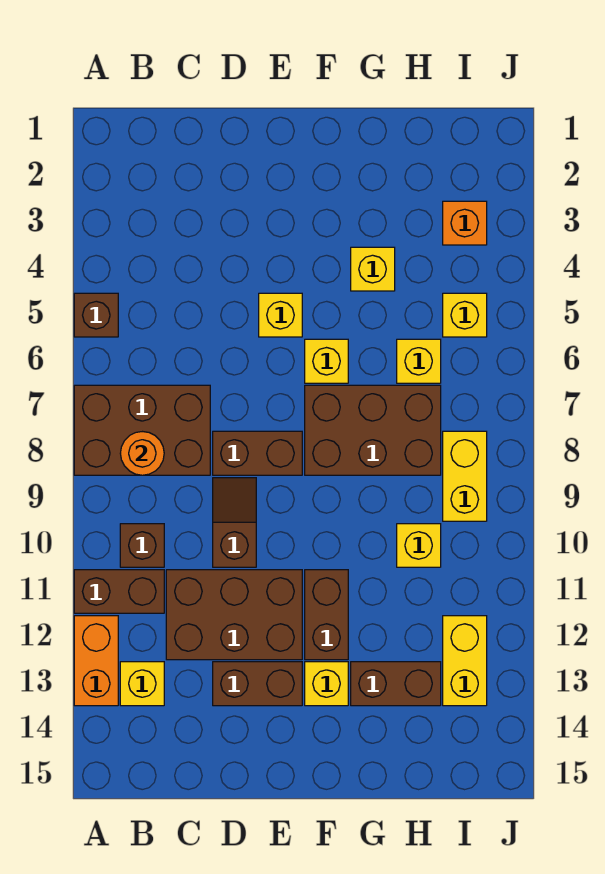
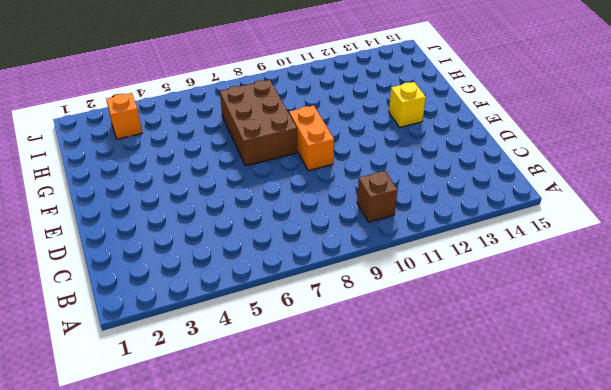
orange brick E9:F9 level 1 -> orange brick A12:A13 level 1
none -> brown brick A5 level 1
none -> brown brick A7:C8 level 1
none -> brown brick A11:B11 level 1

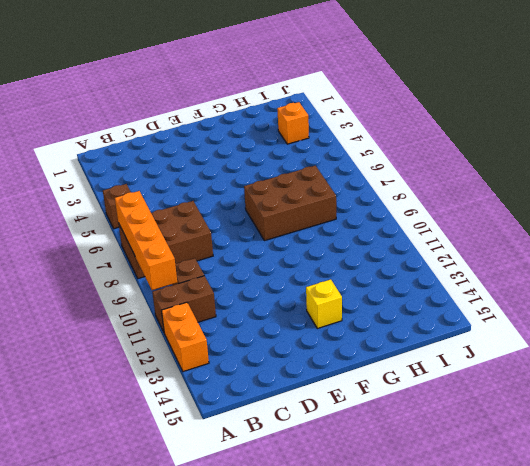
orange brick A7:A10 level 2 -> none
none -> yellow brick B13 level 1
none -> brown brick C11:E12 level 1
none -> brown brick D8:E8 level 1

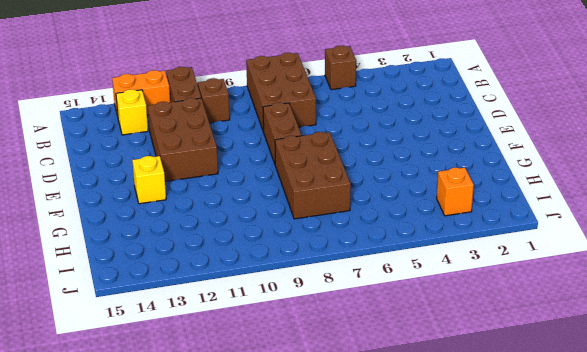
none -> brown slope D9:D10 level 1 top 10
none -> brown brick D13:E13 level 1
none -> yellow brick E5 level 1

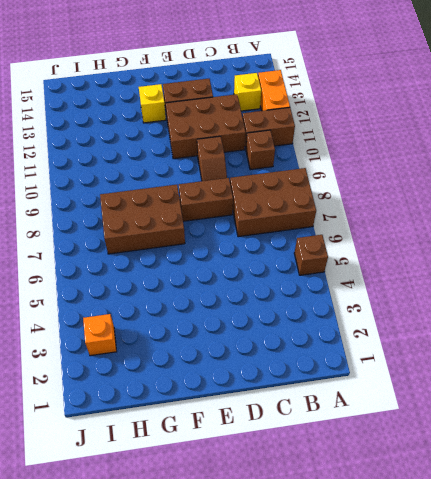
none -> yellow brick E5 level 1
none -> yellow brick F6 level 1
none -> brown brick F11:F12 level 1

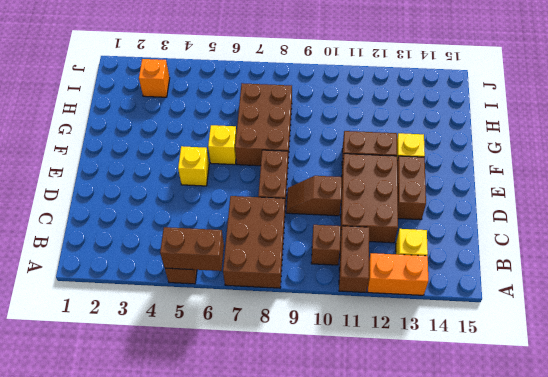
brown brick A5:A6 level 2 -> brown brick G13:H13 level 1
none -> yellow brick G4 level 1
none -> yellow brick H6 level 1
none -> yellow brick H10 level 1

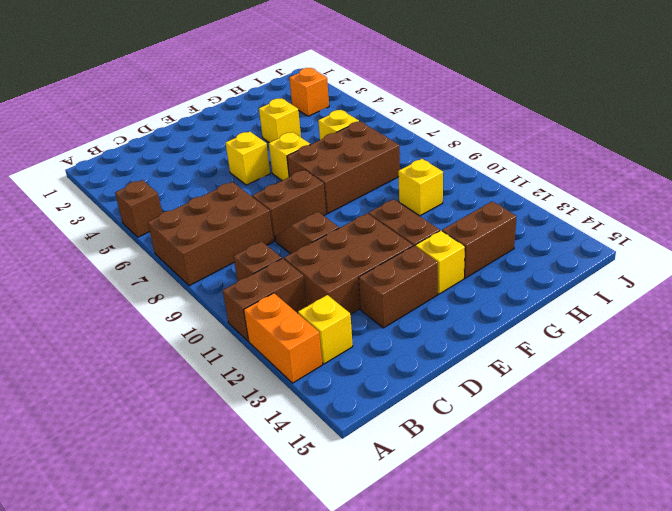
none -> yellow brick I5 level 1
none -> yellow brick I8:I9 level 1
none -> yellow brick I12:I13 level 1

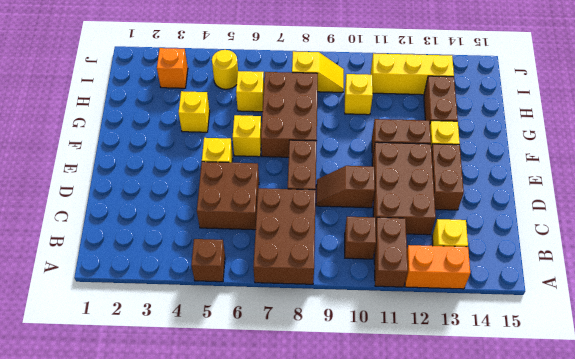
brown brick C5:D6 level 1 -> none
yellow round brick I5 level 1 -> yellow brick I5 level 1
yellow slope I8:I9 level 1 top 8 -> yellow brick I8:I9 level 1
yellow brick I11:I13 level 1 -> yellow brick I12:I13 level 1
none -> orange round brick B8 level 2

